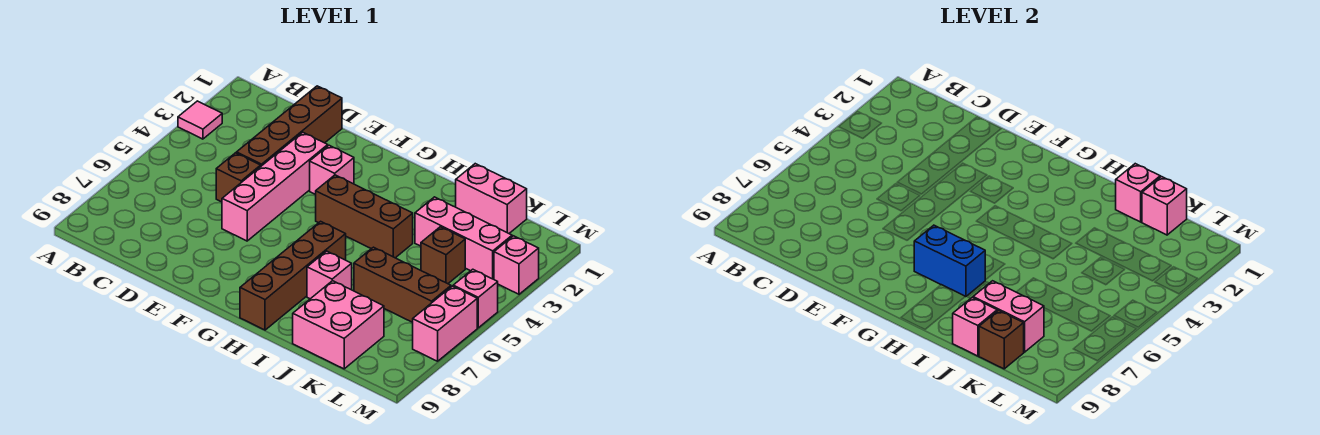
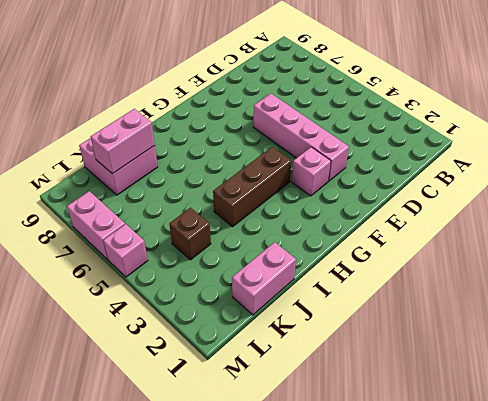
none -> pink tile A3 level 1
none -> brown brick D1:D4 level 1
none -> brown brick D5 level 1

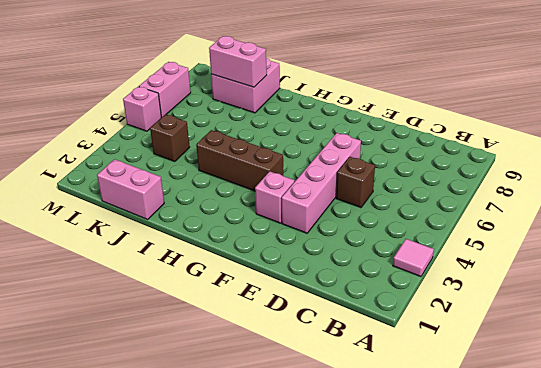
none -> brown brick D1:D4 level 1
none -> brown brick H6:H9 level 1
none -> pink brick I7 level 1

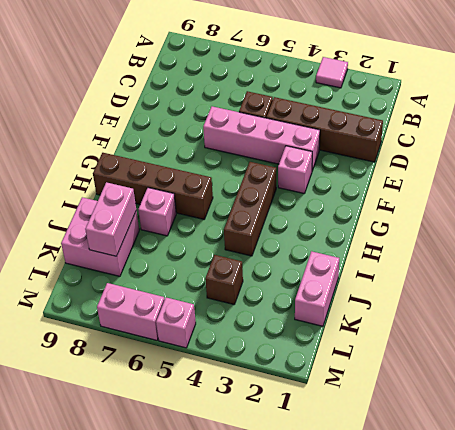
none -> pink brick J3:L3 level 1
none -> brown brick J6:L6 level 1
none -> pink brick M3 level 1

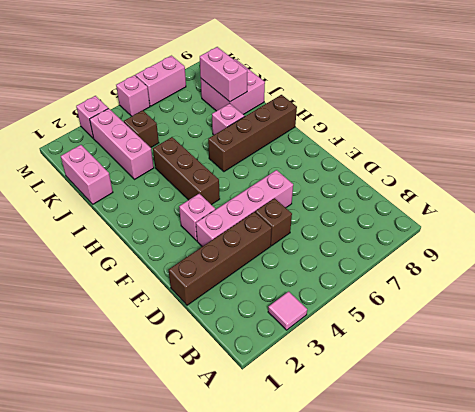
none -> brown brick J6:L6 level 1
none -> blue brick G7:H7 level 2
none -> pink brick J1 level 2

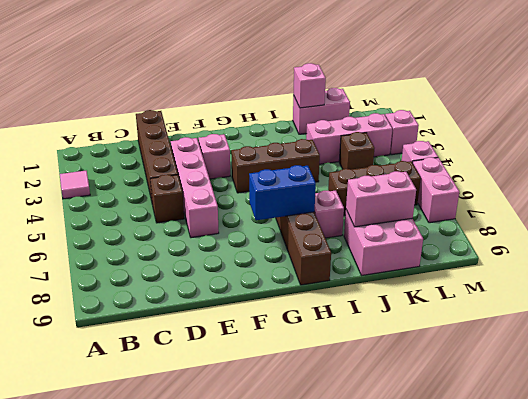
none -> pink brick J9 level 2
none -> pink brick K1 level 2
none -> brown brick K9 level 2

